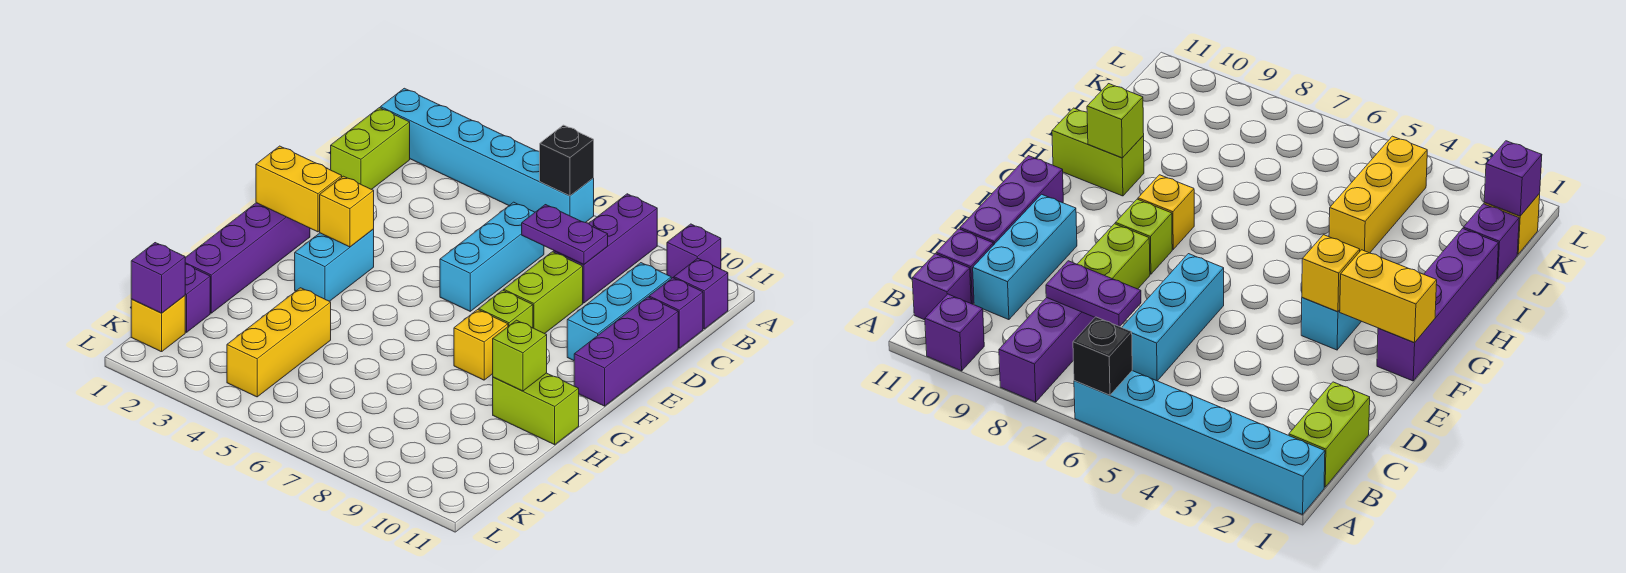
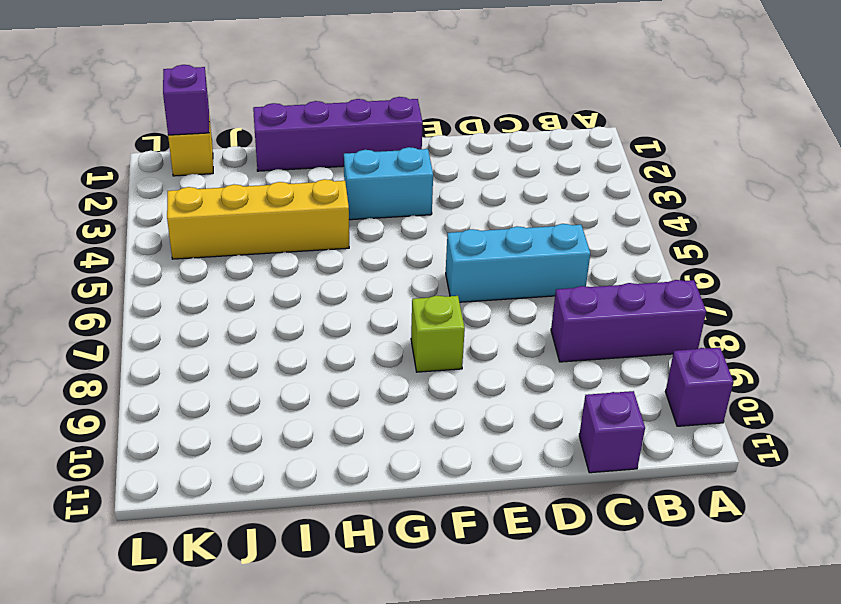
yellow brick H4:K4 level 1 -> yellow brick I4:K4 level 1
none -> cyan brick A1:A6 level 1
none -> lime brick B1:C1 level 1
none -> purple brick B11 level 1

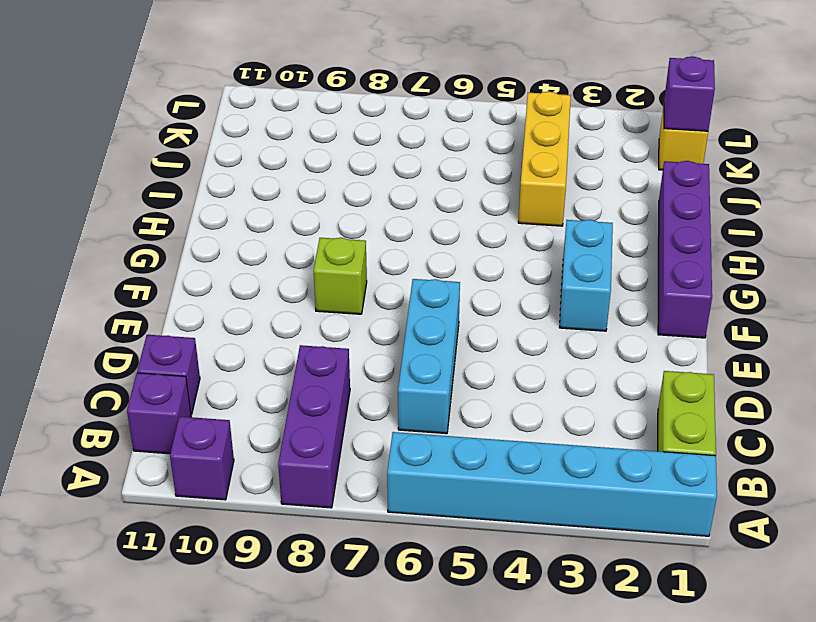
none -> cyan brick C10:E10 level 1
none -> lime brick D8:E8 level 1
none -> purple brick D11:F11 level 1

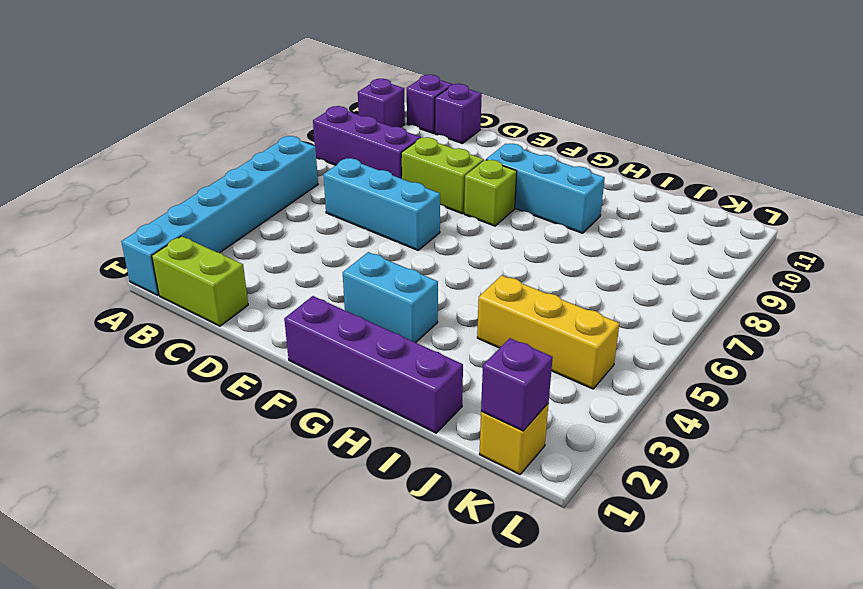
cyan brick F9:H9 level 1 -> cyan brick C10:E10 level 1
none -> purple brick D11:F11 level 1
none -> yellow brick G8 level 1
none -> lime brick H10:H11 level 1

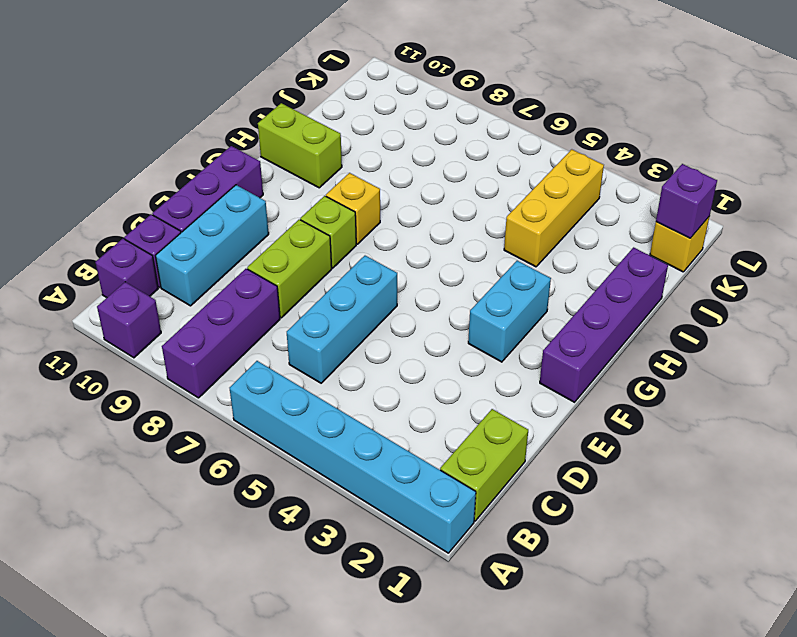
none -> purple brick J1 level 1
none -> black brick A6 level 2
none -> purple plate C7:C8 level 2

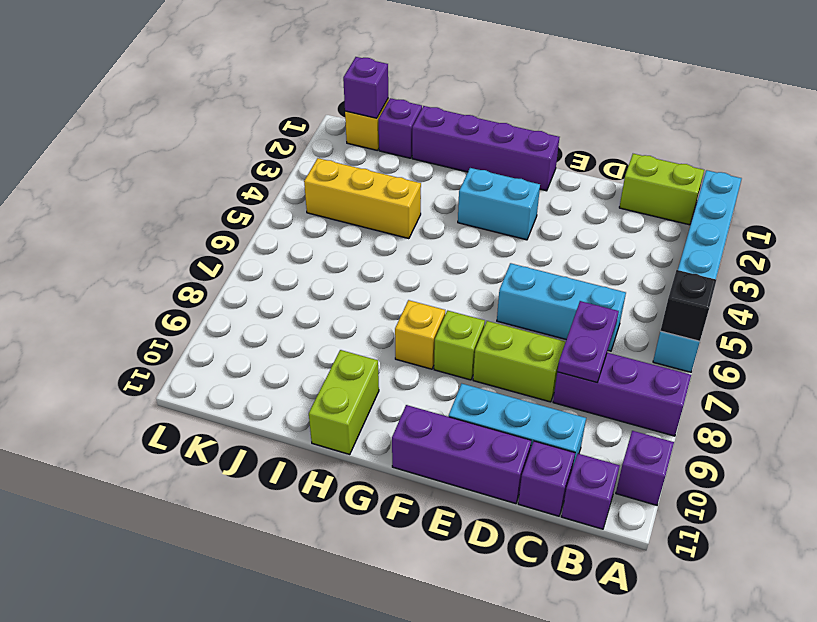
none -> yellow brick F1:F2 level 2
none -> yellow brick F3 level 2
none -> lime brick H10 level 2

